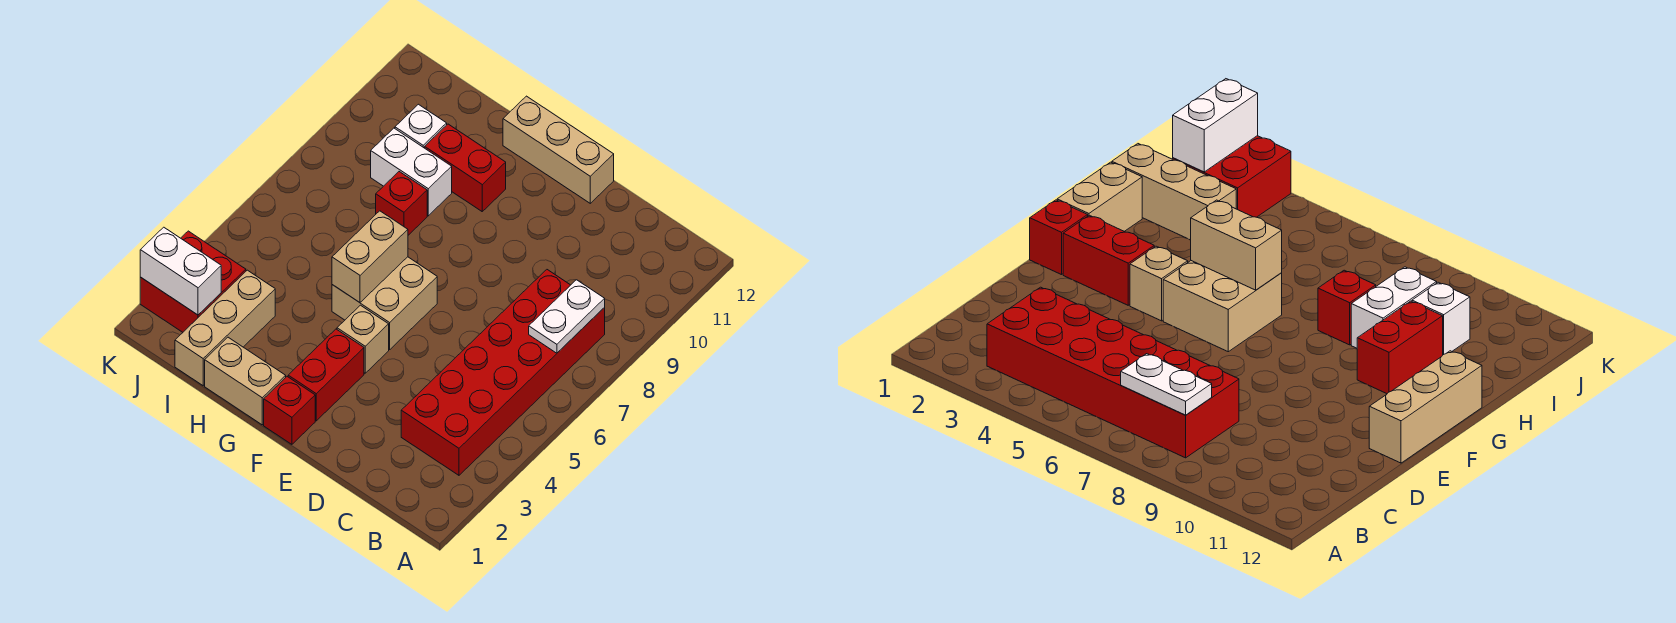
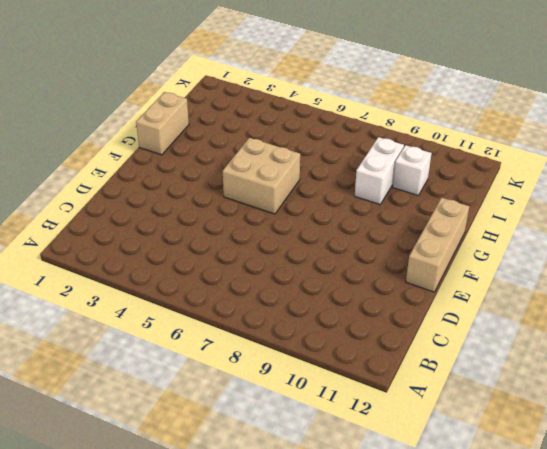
none -> red brick B3:C8 level 1
none -> red brick F1 level 1
none -> red brick F2:F3 level 1

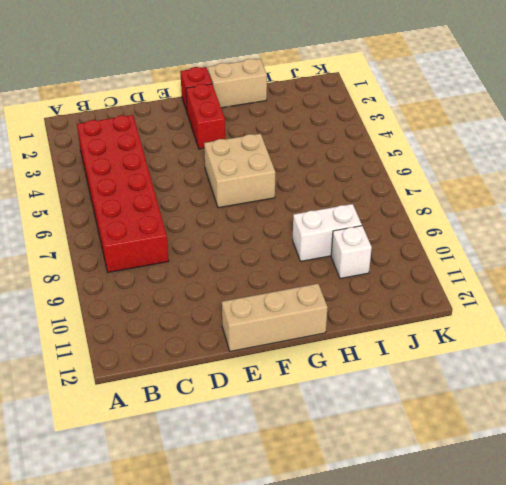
none -> tan brick F4 level 1
none -> red brick G10:H10 level 1
none -> red brick H8 level 1

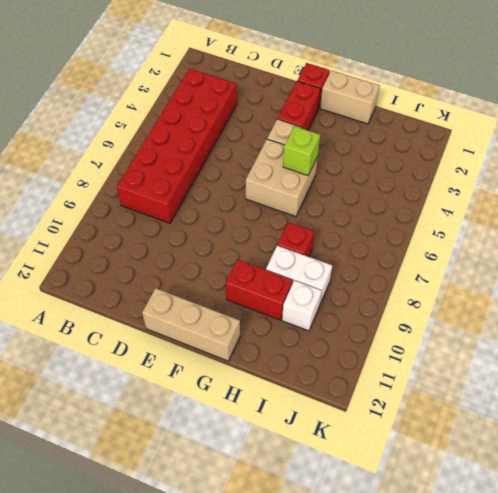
lime brick G5 level 2 -> tan brick G5:G6 level 2
none -> tan brick I1:I3 level 1
none -> red brick J2:K3 level 1
none -> white plate B7:B8 level 2

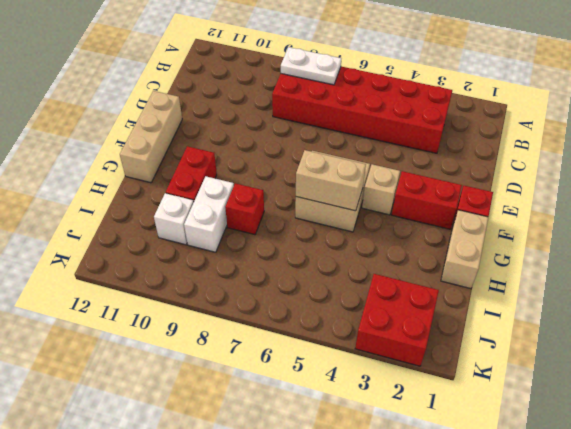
none -> tan brick I1:I3 level 1
none -> white brick J2:K2 level 2

